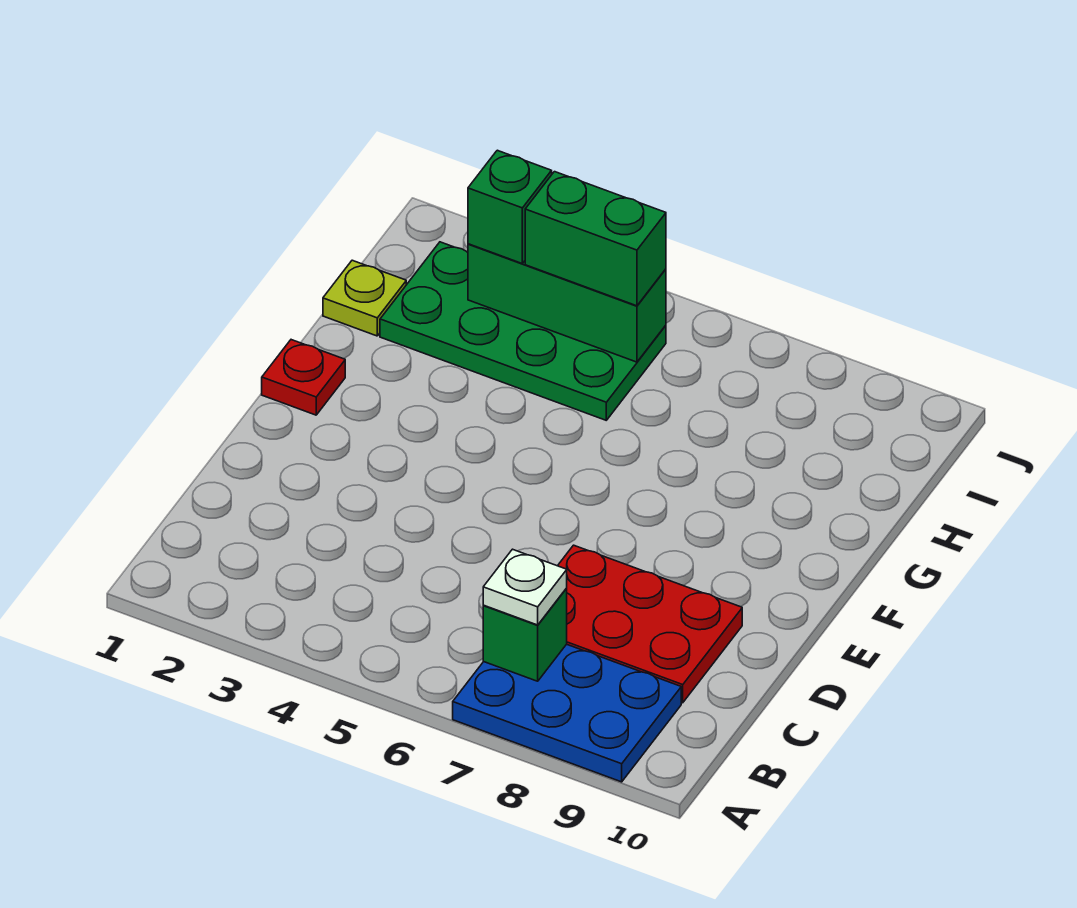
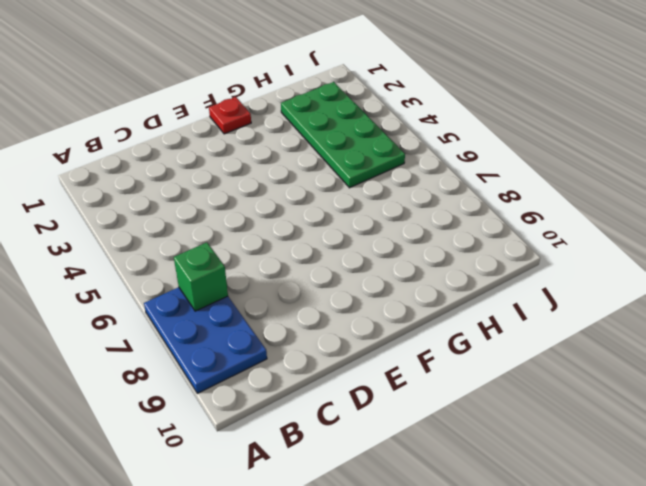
none -> red plate C7:D9 level 1
none -> lime plate H1 level 1

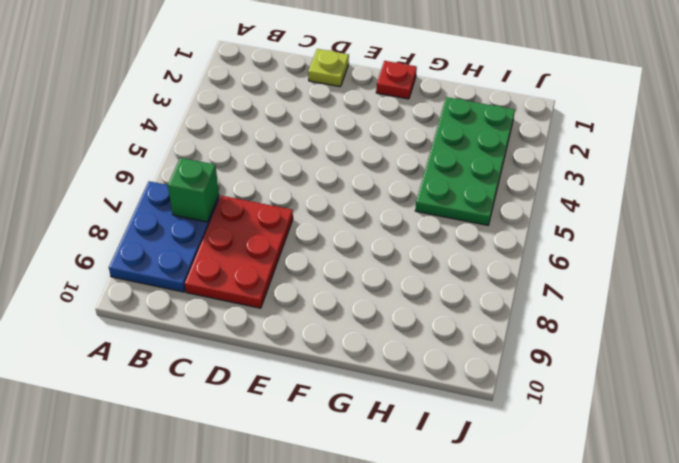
lime plate D1 level 1 -> lime plate H1 level 1
none -> green brick I3:I5 level 2
none -> white plate B7 level 3

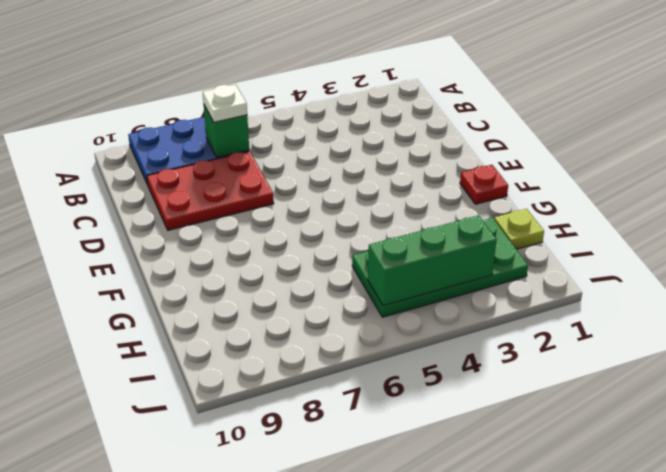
none -> green brick I3 level 3
none -> green brick I4:I5 level 3

